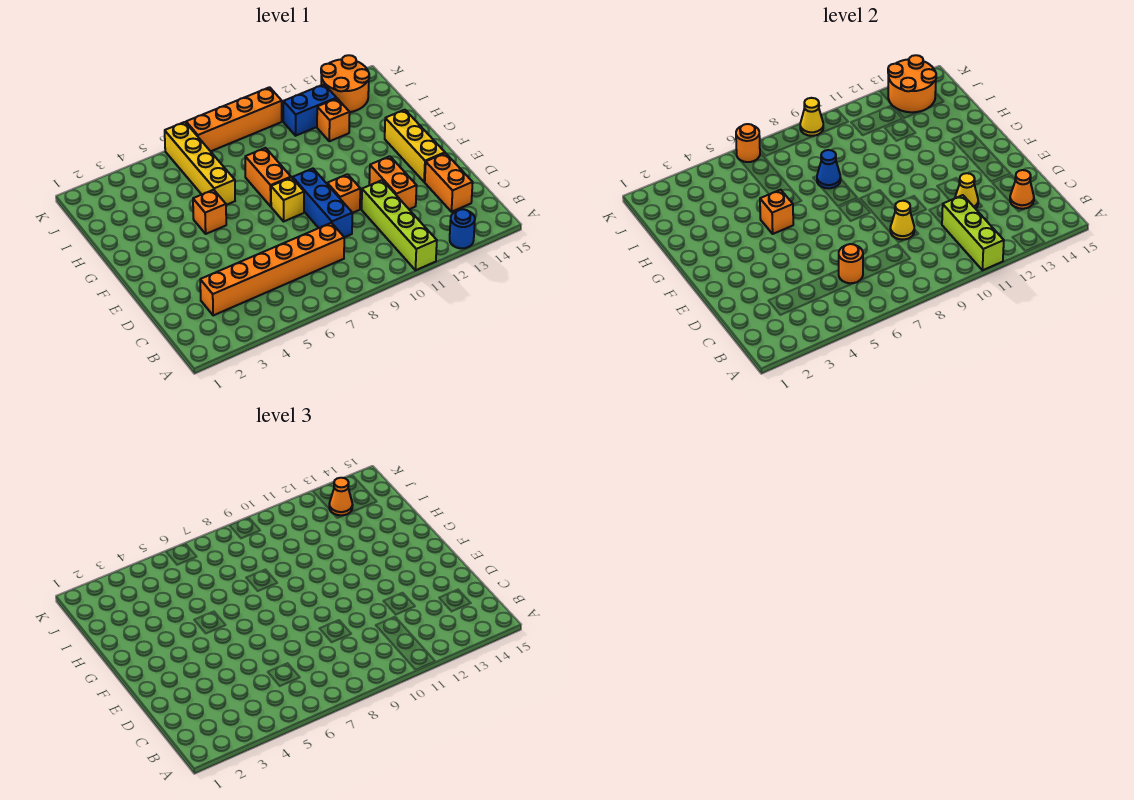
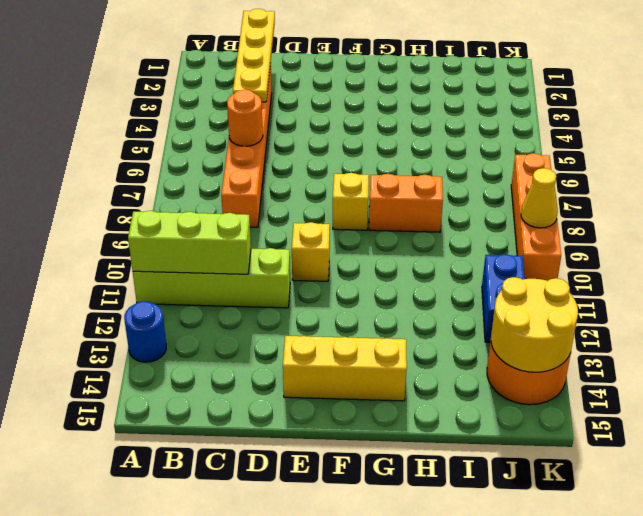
yellow plate C1:C4 level 2 -> none
yellow brick E10 level 1 -> orange brick E10 level 1
yellow round brick J13:K14 level 2 -> orange round brick J13:K14 level 2
none -> orange brick C14:D14 level 1
none -> blue brick D9:F9 level 1
none -> orange brick D12:E12 level 1

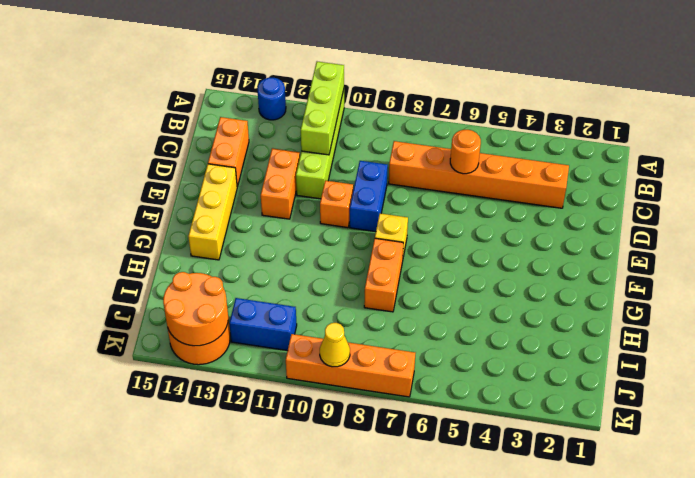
blue brick D9:E9 level 1 -> blue brick D9:F9 level 1
none -> orange brick G5 level 1
none -> yellow brick H6:K6 level 1
none -> orange brick I12 level 1

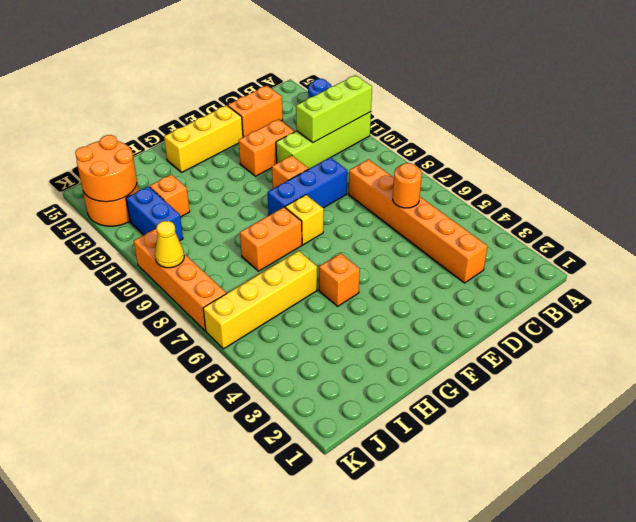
none -> orange cone C14 level 2
none -> yellow cone D9 level 2
none -> yellow cone D12 level 2

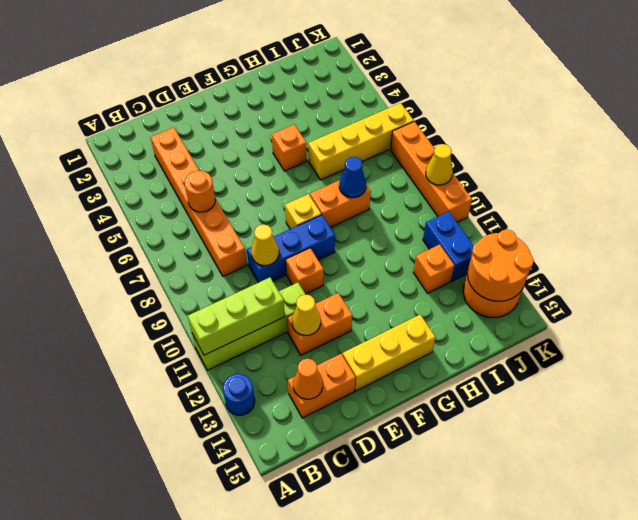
none -> orange brick G5 level 2
none -> orange round brick K6 level 2
none -> orange cone J13 level 3

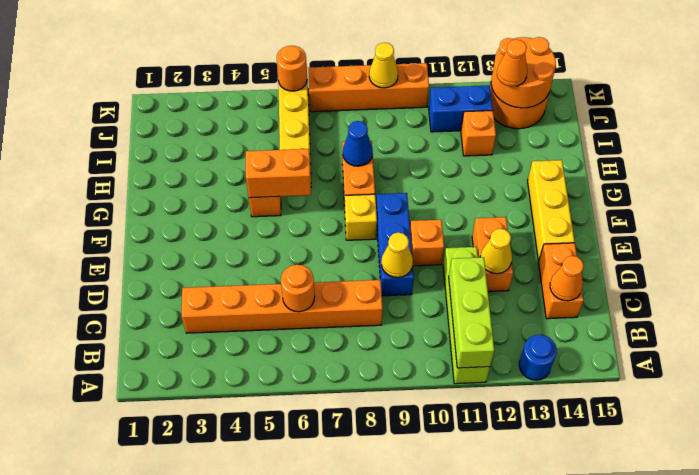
orange brick G5:G6 level 2 -> orange brick G5 level 2

